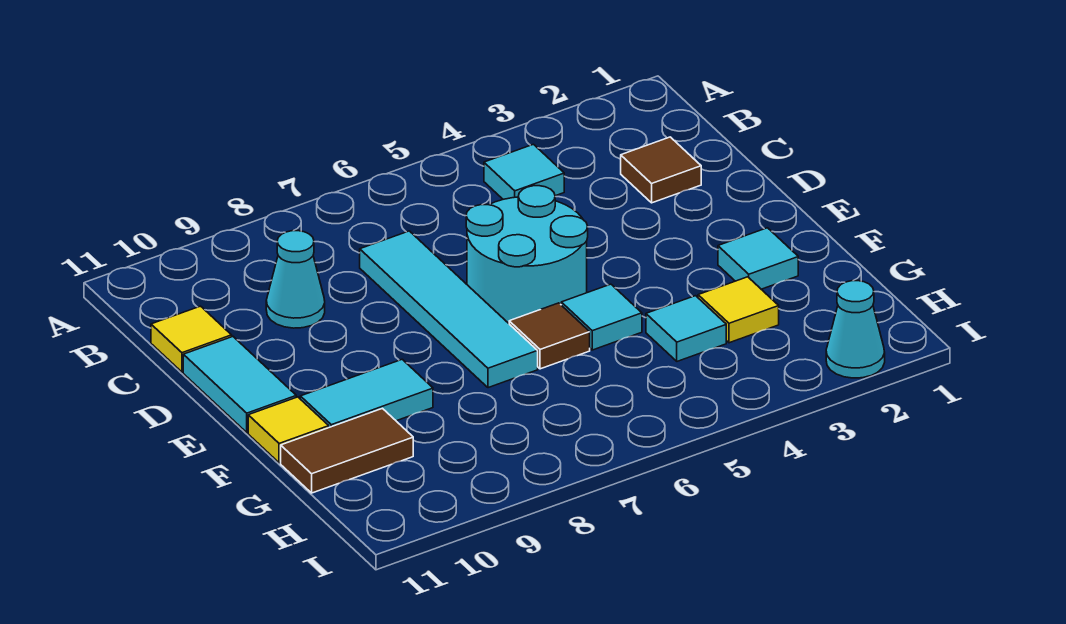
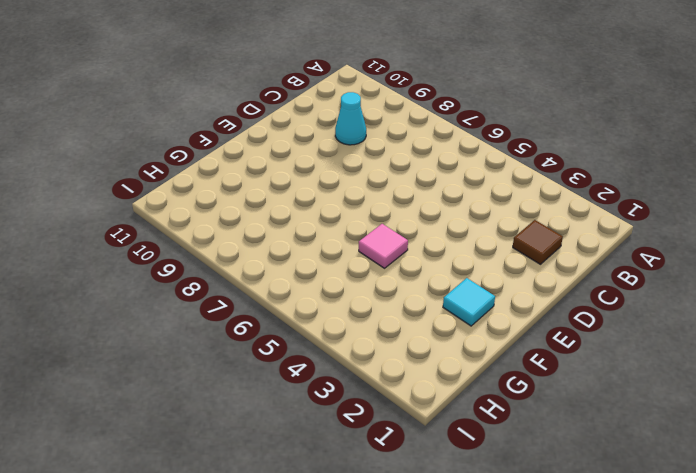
pink tile F5 level 1 -> cyan tile F5 level 1
none -> cyan tile B4 level 1
none -> cyan tile C7:F7 level 1
none -> yellow tile C11 level 1

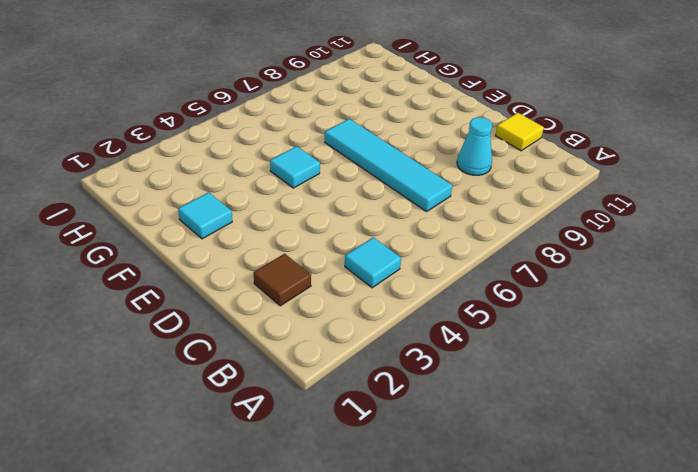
none -> cyan round brick D5:E6 level 1
none -> cyan tile D11:E11 level 1
none -> brown tile F6 level 1

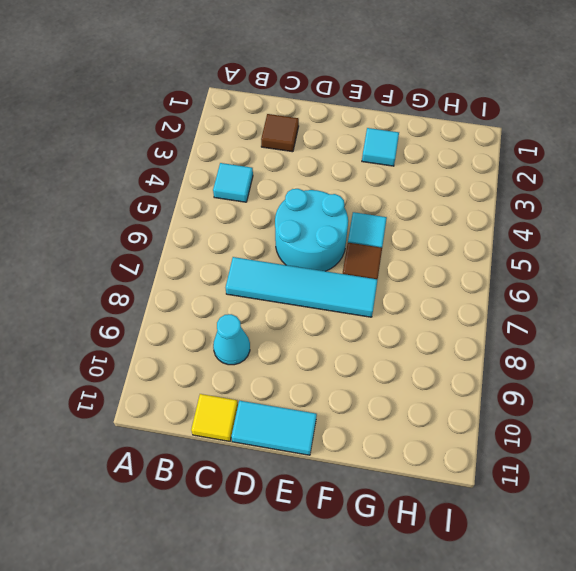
none -> cyan tile F9:F10 level 1
none -> yellow tile F11 level 1
none -> yellow tile G3 level 1

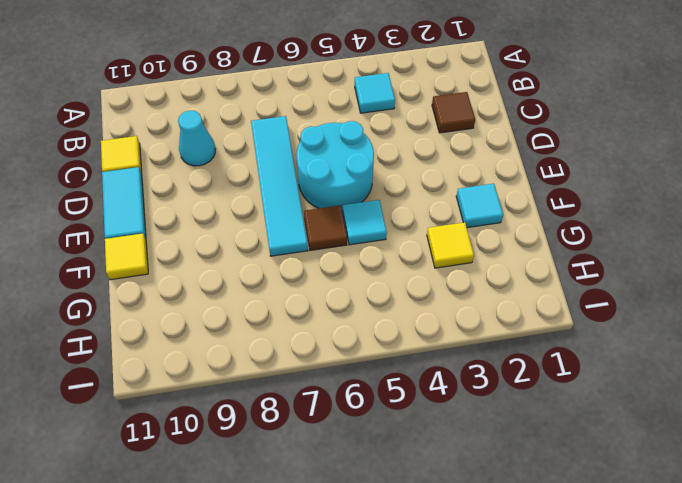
none -> cyan tile F9:F10 level 1
none -> cyan tile G4 level 1
none -> brown tile G10:G11 level 1

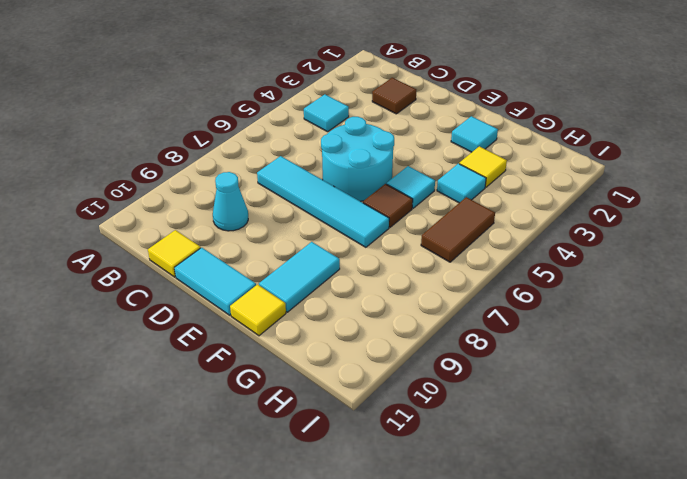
brown tile H5:H6 level 1 -> brown tile G10:G11 level 1
none -> cyan cone I2 level 1

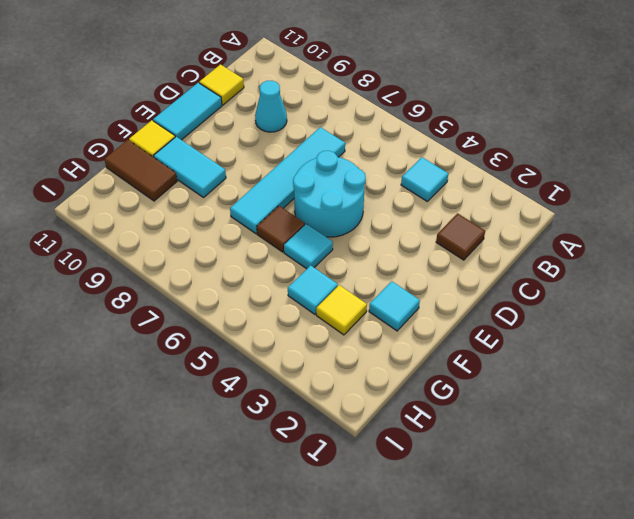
none -> cyan cone I2 level 1

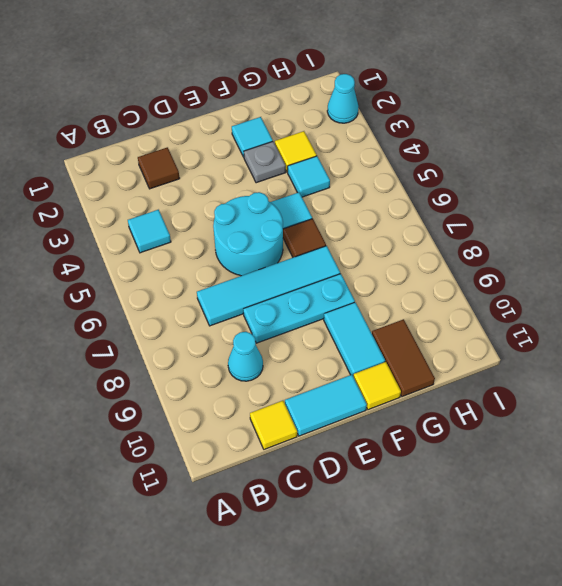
cyan plate D8:F8 level 1 -> none
grey plate F3 level 1 -> none

